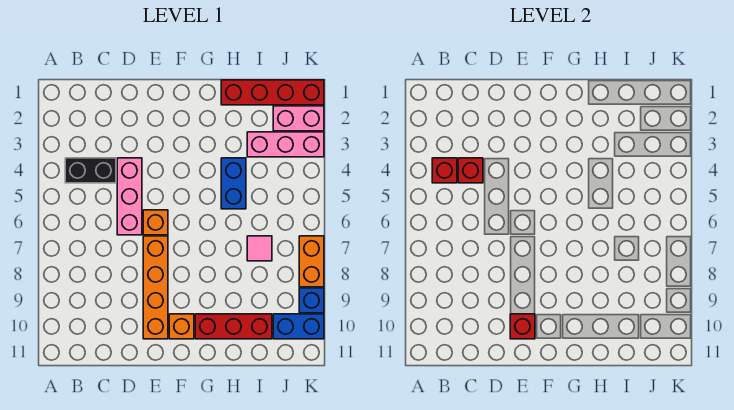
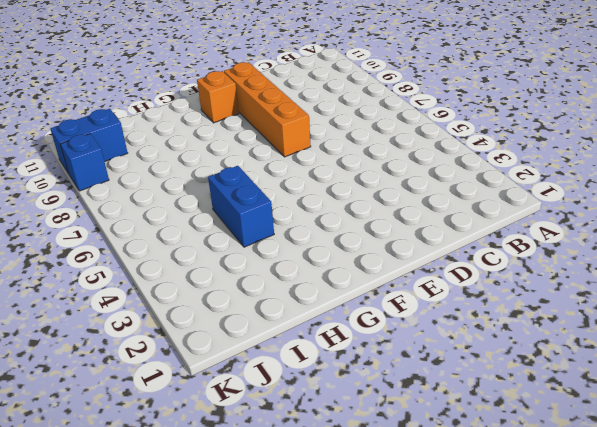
none -> black brick B4:C4 level 1
none -> pink brick D4:D6 level 1
none -> orange brick E6 level 1

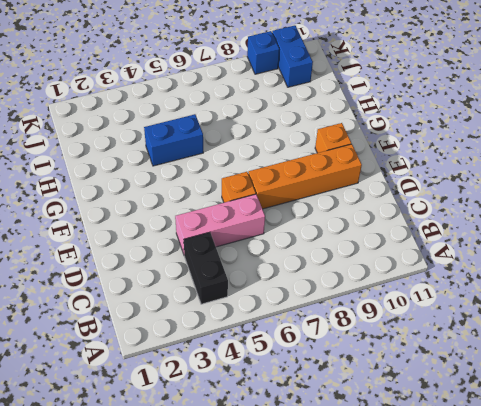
none -> red brick G10:I10 level 1
none -> red brick H1:K1 level 1
none -> pink brick I3:K3 level 1

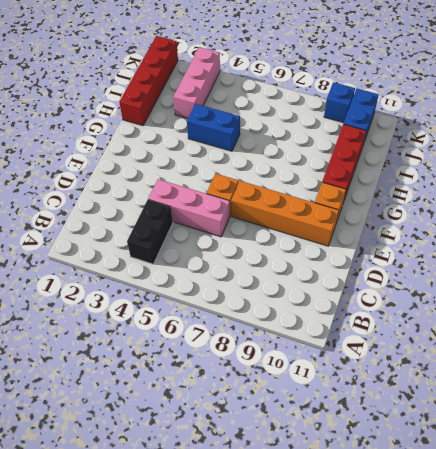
none -> pink tile I7 level 1
none -> pink brick J2:K2 level 1
none -> orange brick K7:K8 level 1

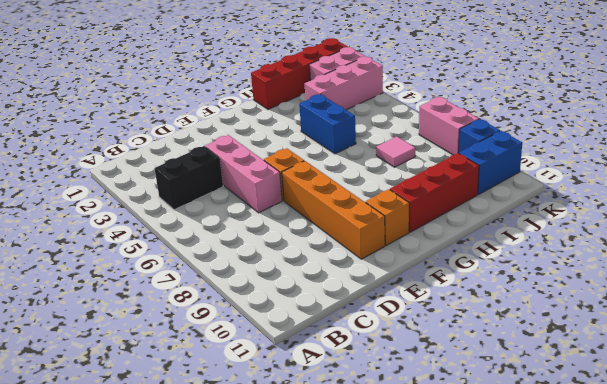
pink brick K7:K8 level 1 -> orange brick K7:K8 level 1
none -> red brick B4 level 2
none -> red brick C4 level 2
none -> red brick E10 level 2

